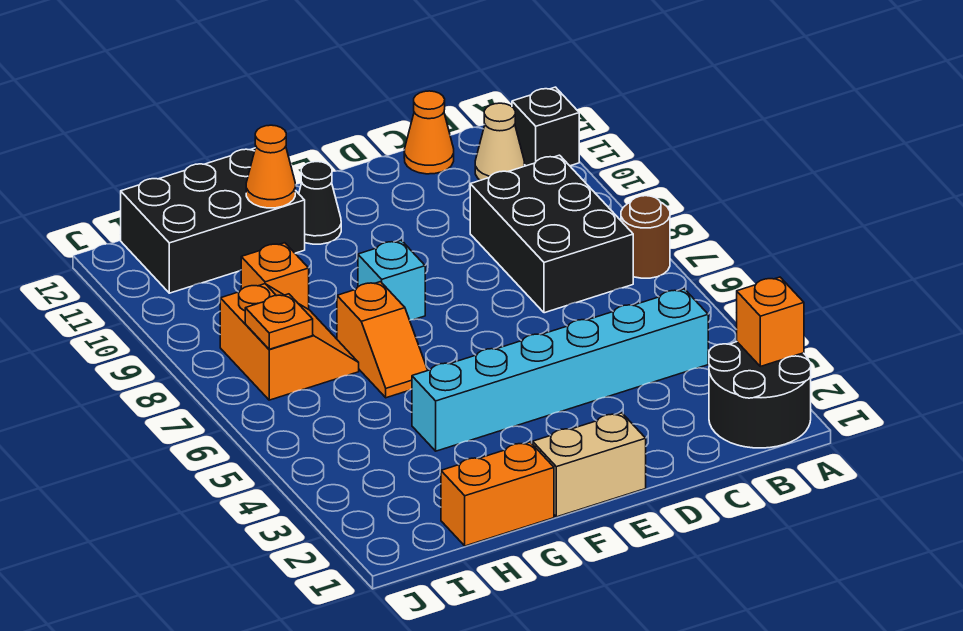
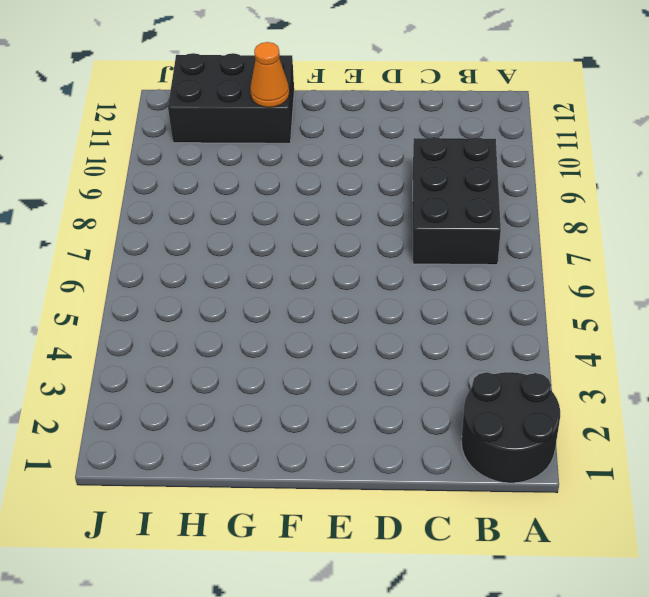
none -> brown round brick A7 level 1
none -> black brick A11 level 1
none -> cyan brick B4:G4 level 1

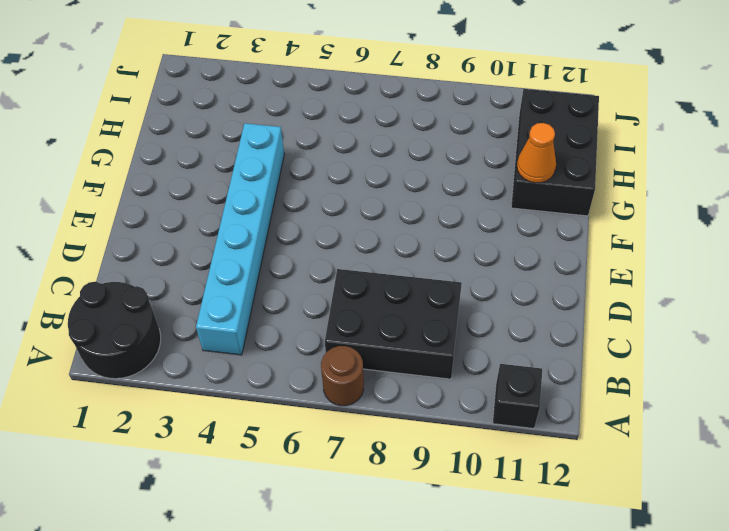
none -> tan cone B11 level 1
none -> orange cone C12 level 1
none -> tan brick E1:F1 level 1

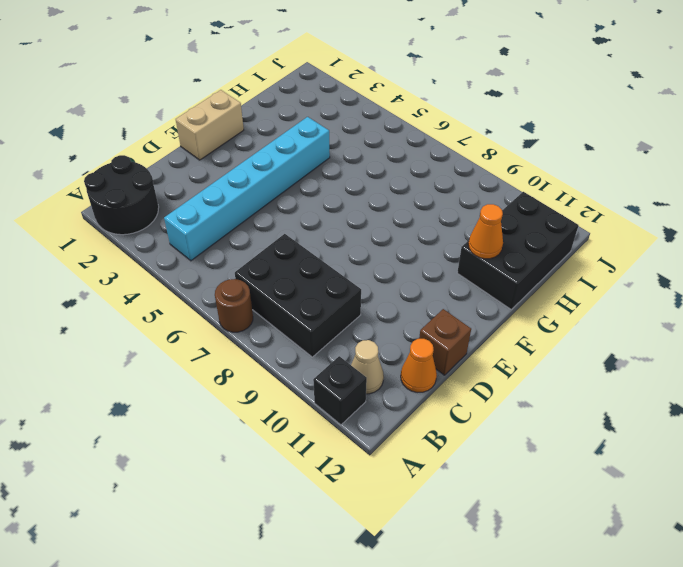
brown brick D12 level 1 -> none
none -> cyan brick F8 level 1
none -> black cone F11 level 1
none -> orange brick G1:H1 level 1

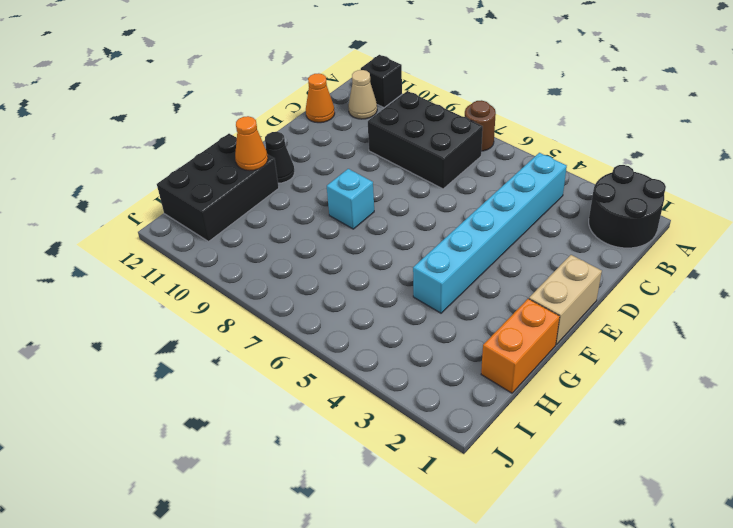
none -> orange slope G6:G7 level 1 top 7
none -> orange slope H7:I8 level 1 top I
none -> orange brick H9 level 1

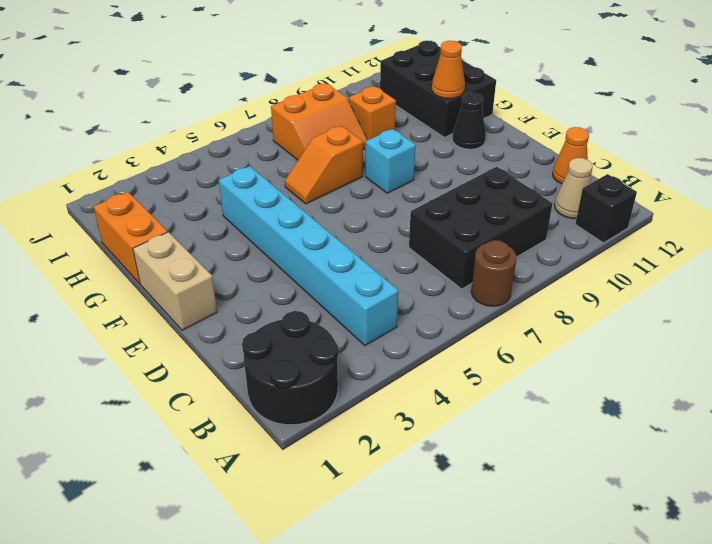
none -> orange brick A2 level 2
none -> orange plate I7 level 2

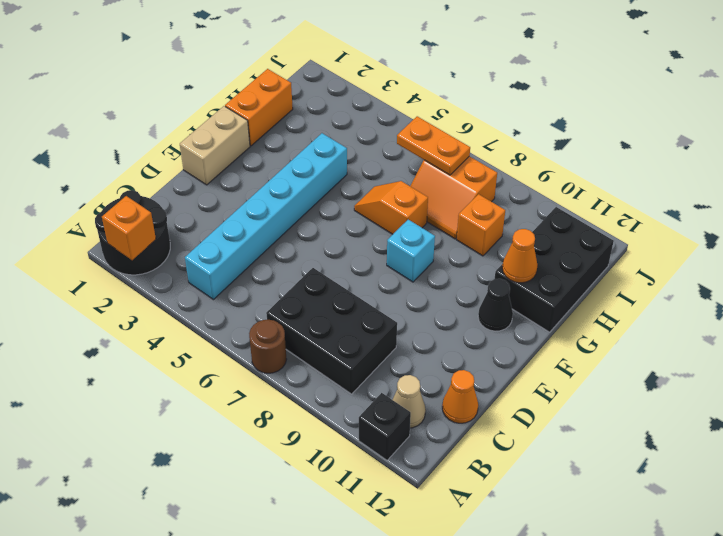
orange plate I6:I7 level 2 -> orange plate I7 level 2

